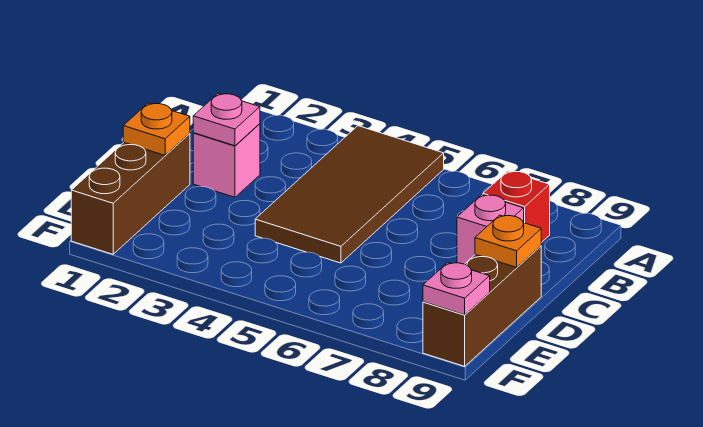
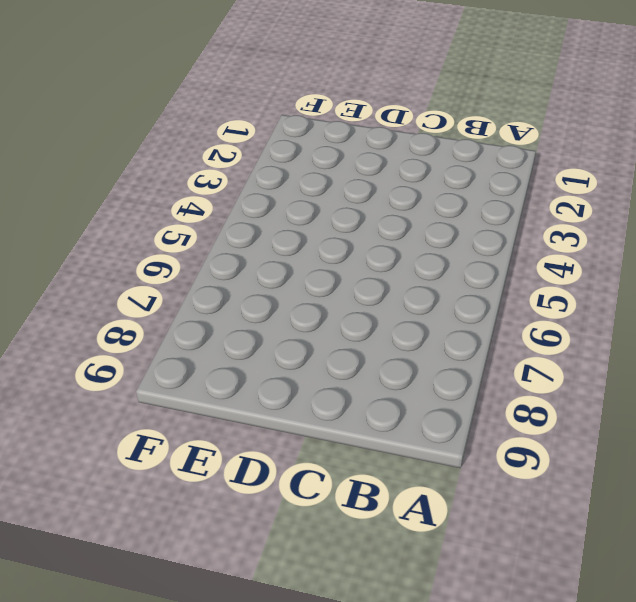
none -> brown tile A4:D5 level 1
none -> red brick B8 level 1

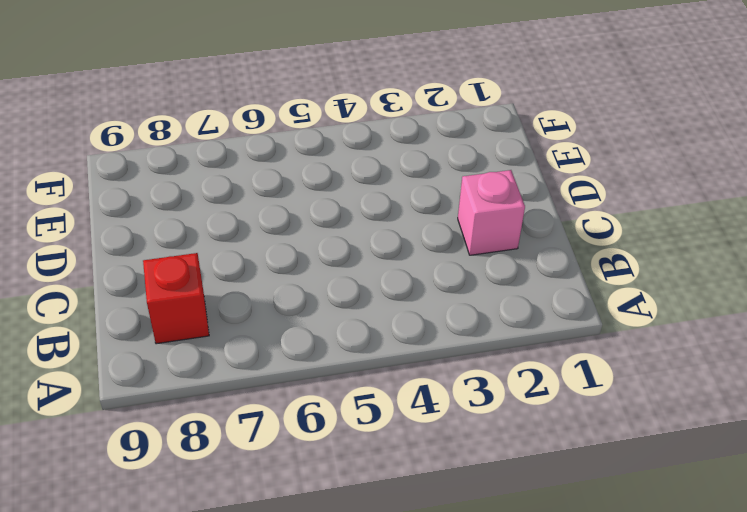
none -> brown tile A4:D5 level 1
none -> pink brick C8 level 1

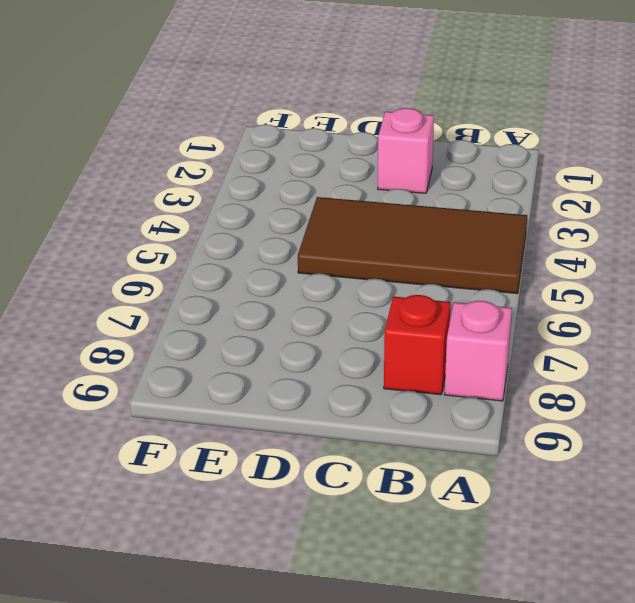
pink brick A8 level 1 -> pink brick C8 level 1
none -> brown brick D1:F1 level 1
none -> brown brick D9:F9 level 1

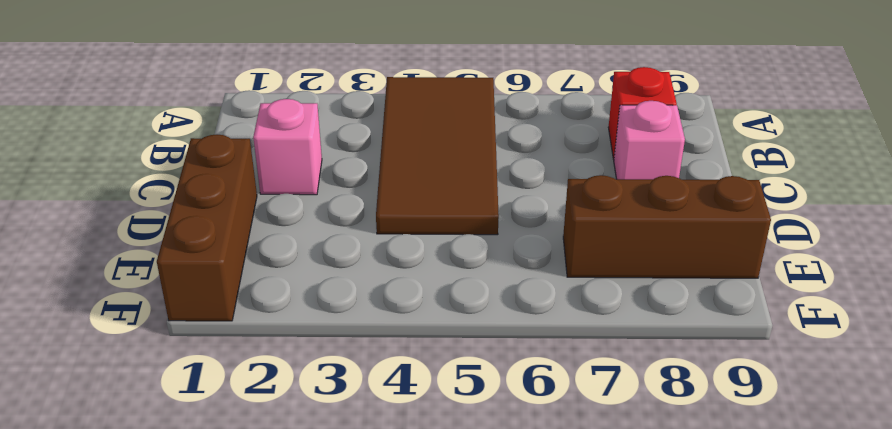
brown brick E7:E9 level 1 -> brown brick D9:F9 level 1
none -> pink plate C2 level 2
none -> orange plate D1 level 2

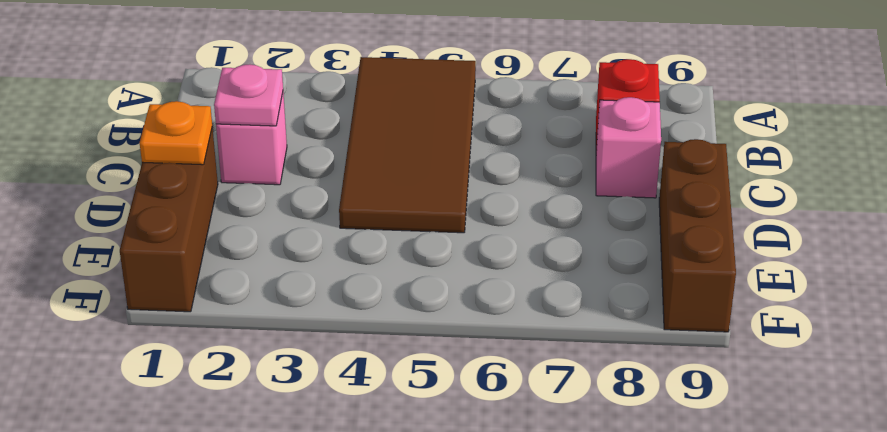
none -> orange plate D9 level 2
none -> pink plate F9 level 2

